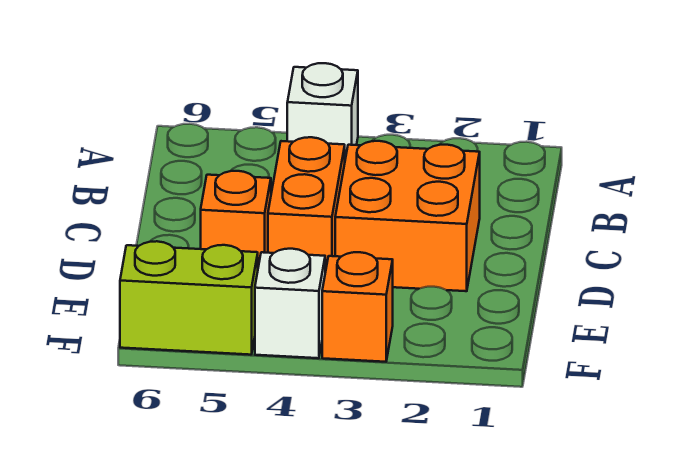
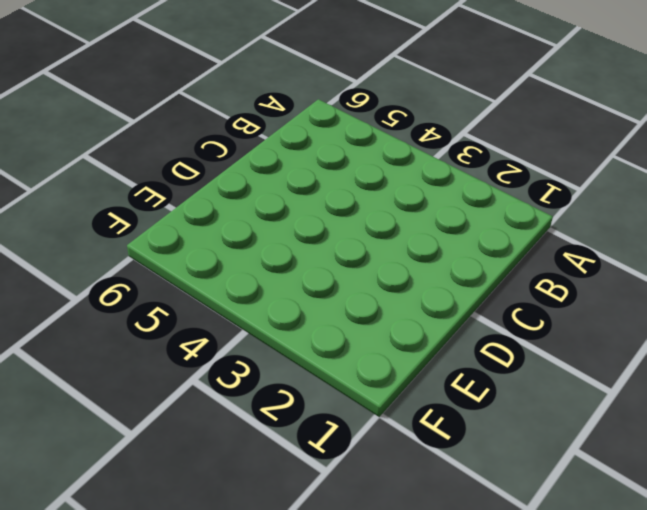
none -> white brick A4 level 1
none -> orange brick C2:D3 level 1

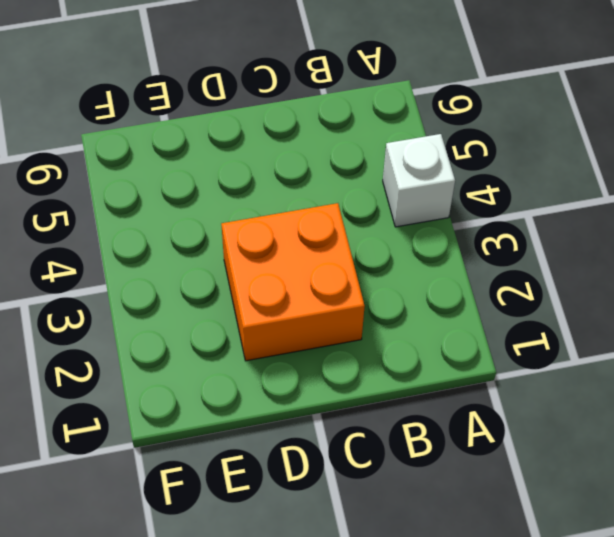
none -> orange brick C4:D4 level 1
none -> orange brick D5 level 1

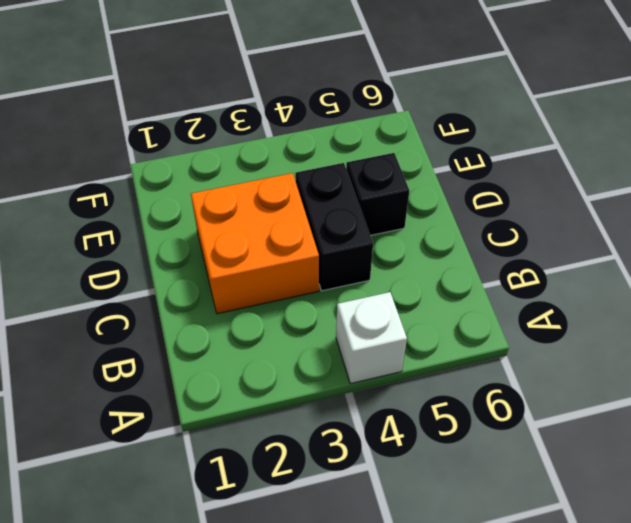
black brick C4:D4 level 1 -> orange brick C4:D4 level 1
black brick D5 level 1 -> orange brick D5 level 1
none -> orange brick F3 level 1
none -> white brick F4 level 1

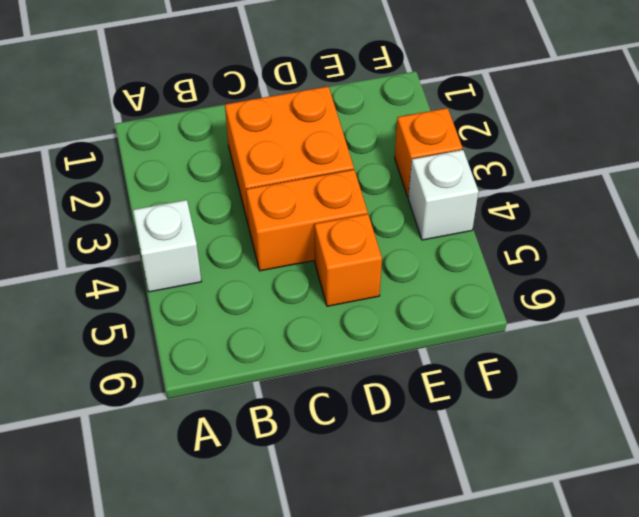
none -> lime brick F5:F6 level 1

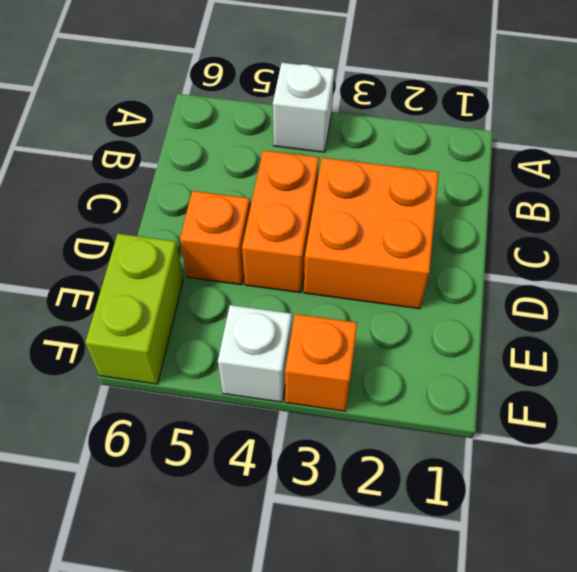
lime brick E6:F6 level 1 -> lime brick F5:F6 level 1

